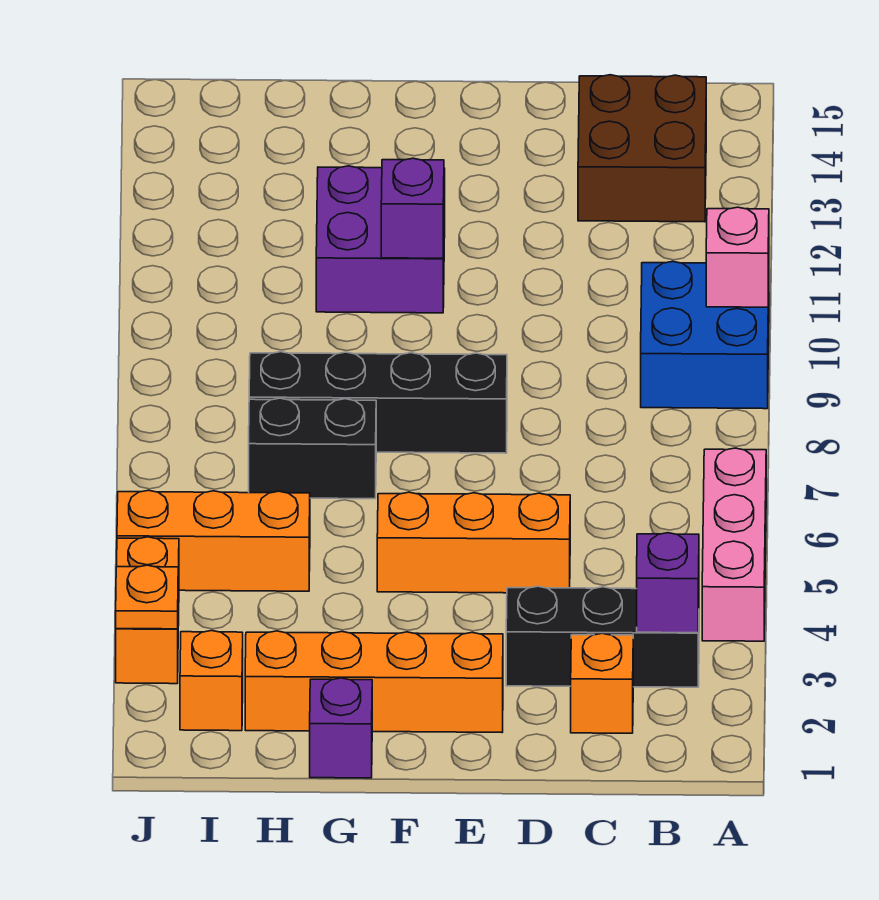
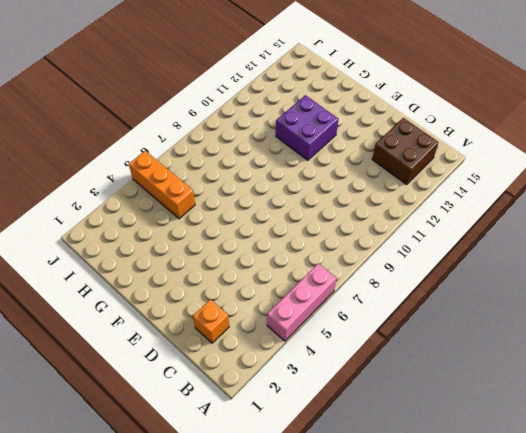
none -> blue brick A9:B10 level 1
none -> black brick B3:D3 level 1
none -> orange brick D5:F5 level 1

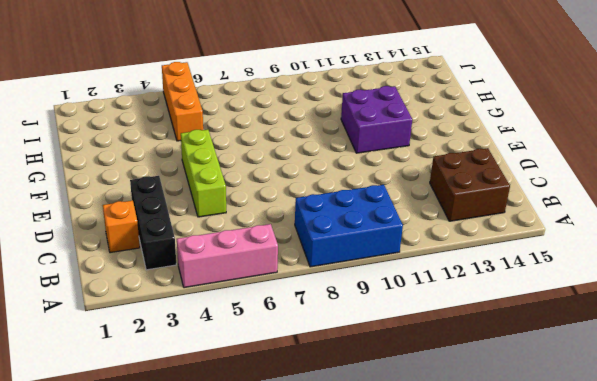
blue brick A8:B10 level 1 -> blue brick A9:B10 level 1
lime brick D5:F5 level 1 -> orange brick D5:F5 level 1
none -> orange brick E2:H2 level 1
none -> black brick E8:H8 level 1
none -> purple brick G1 level 1

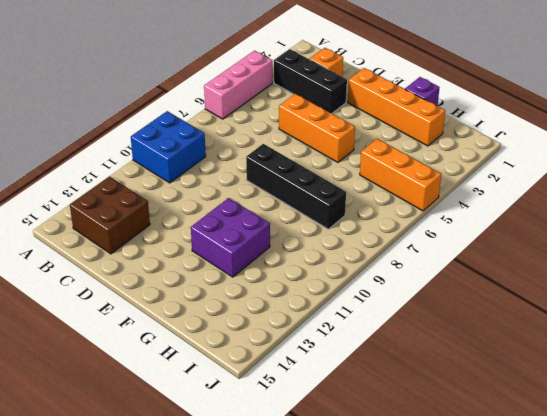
none -> black brick G7:H7 level 1
none -> orange brick I2 level 1
none -> orange brick J3:J4 level 1

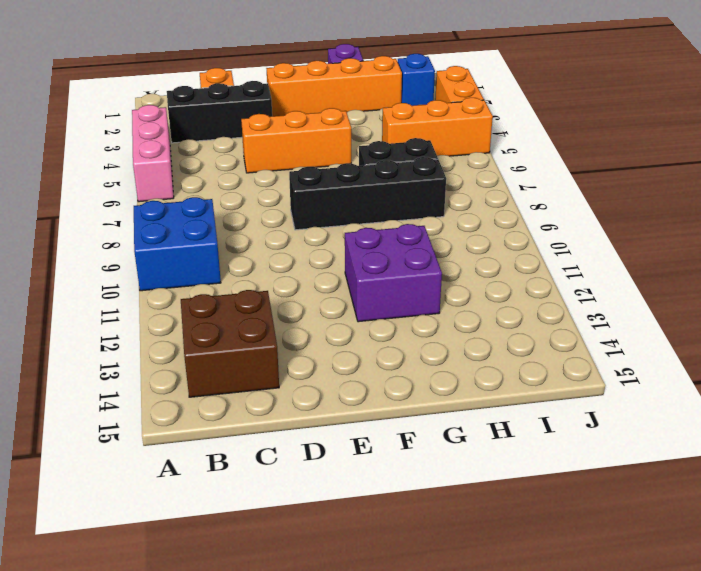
blue brick I2 level 1 -> orange brick I2 level 1
none -> pink brick A10 level 2
none -> purple brick B3 level 2
none -> purple brick F11 level 2

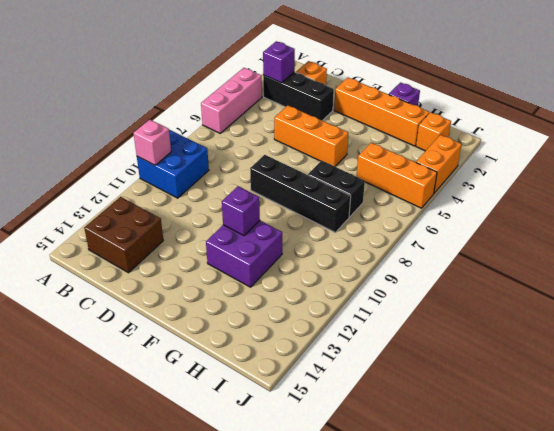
none -> orange plate J3 level 2

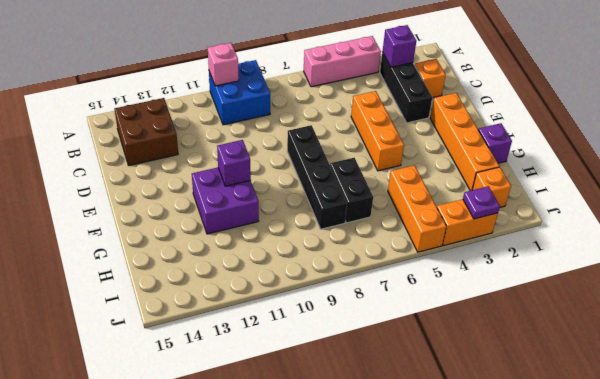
purple plate J3 level 2 -> orange plate J3 level 2

